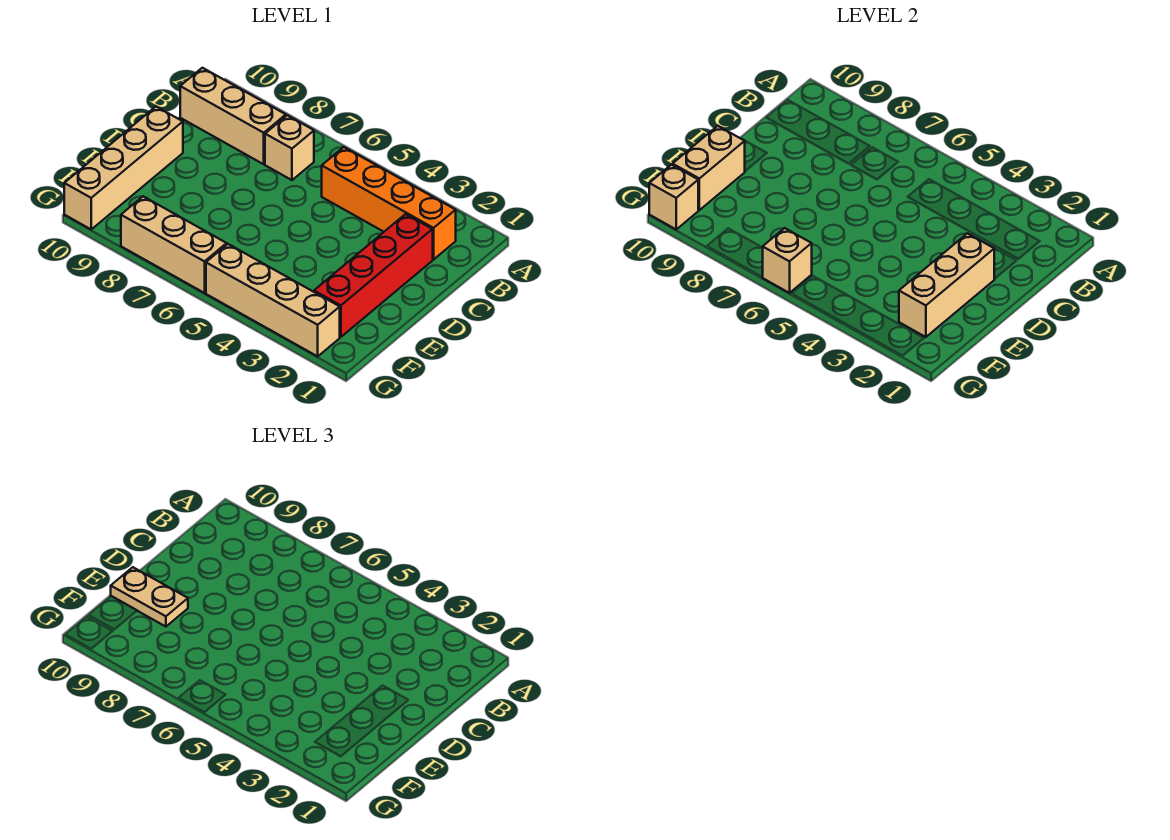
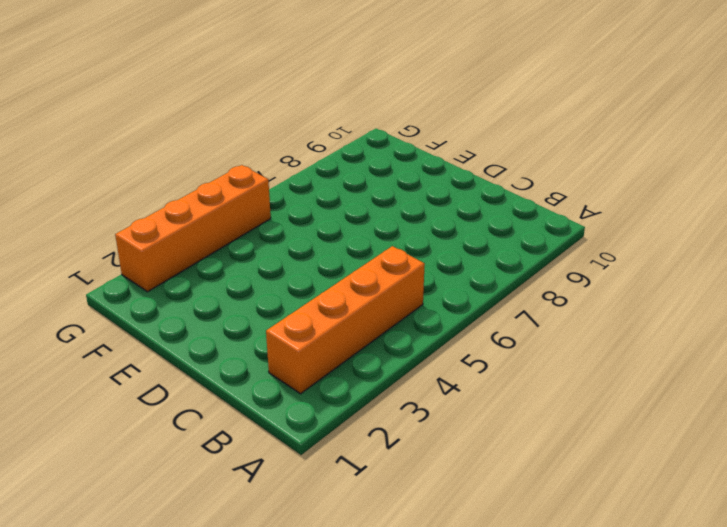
orange brick G2:G5 level 1 -> tan brick G2:G5 level 1
none -> tan brick B7 level 1
none -> tan brick B8:B10 level 1
none -> red brick C2:F2 level 1

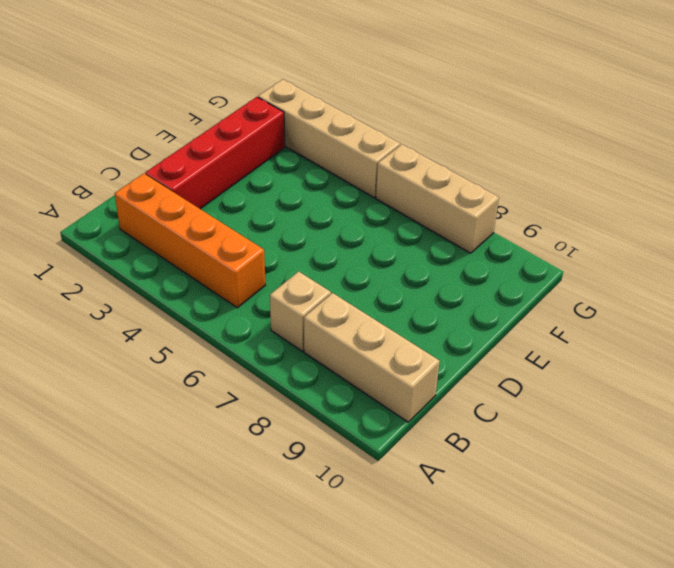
none -> tan brick D10:G10 level 1
none -> tan brick D2:F2 level 2
none -> tan brick E10:F10 level 2

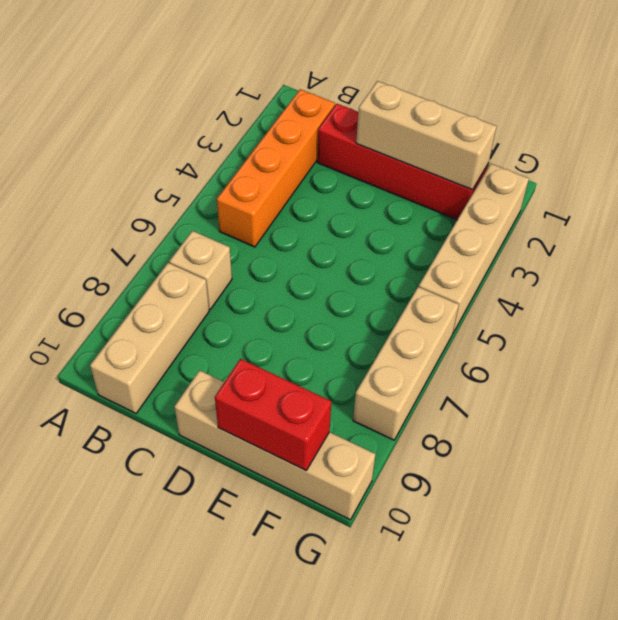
red brick E10:F10 level 2 -> tan brick E10:F10 level 2
none -> tan brick G6 level 2
none -> tan brick G10 level 2
none -> tan plate E9:E10 level 3

